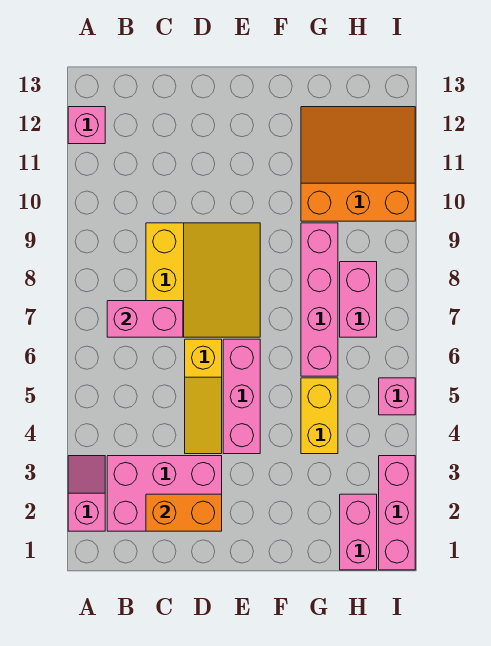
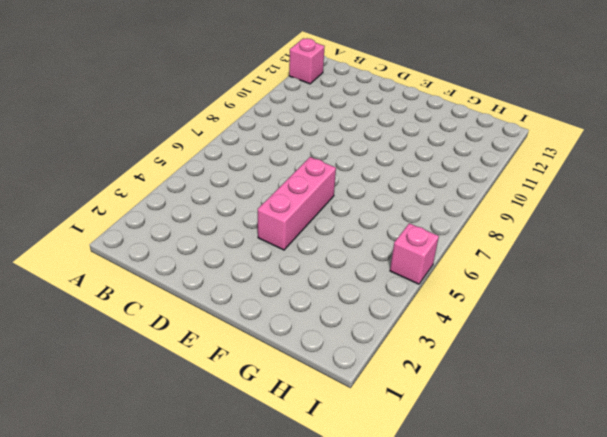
none -> pink slope A2:A3 level 1 top 2
none -> pink brick B2:D3 level 1
none -> yellow slope C7:E9 level 1 top C

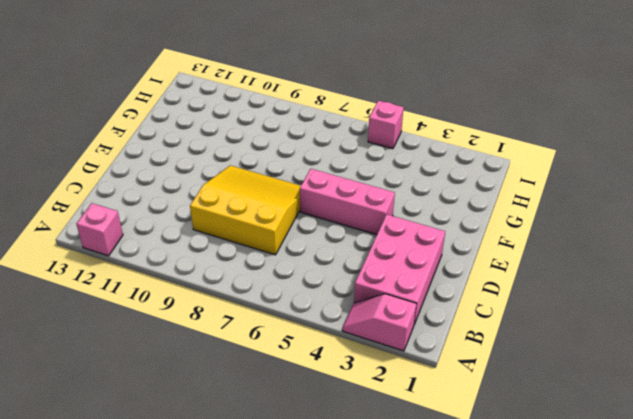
none -> yellow slope D4:D6 level 1 top 6
none -> yellow brick G4:G5 level 1
none -> pink brick G6:G9 level 1

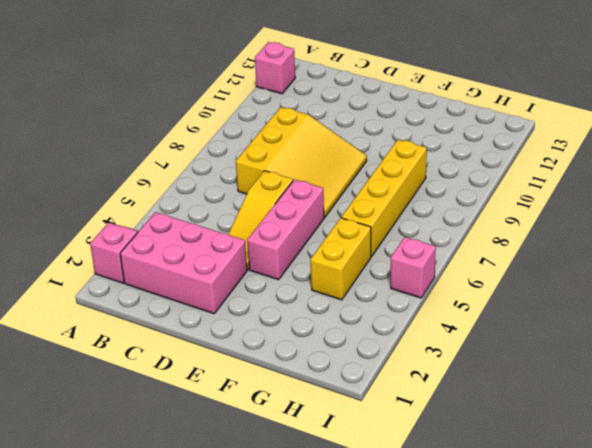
yellow brick G6:G9 level 1 -> pink brick G6:G9 level 1
none -> orange slope G10:I12 level 1 top 10
none -> pink brick H1:H2 level 1
none -> pink brick H7:H8 level 1

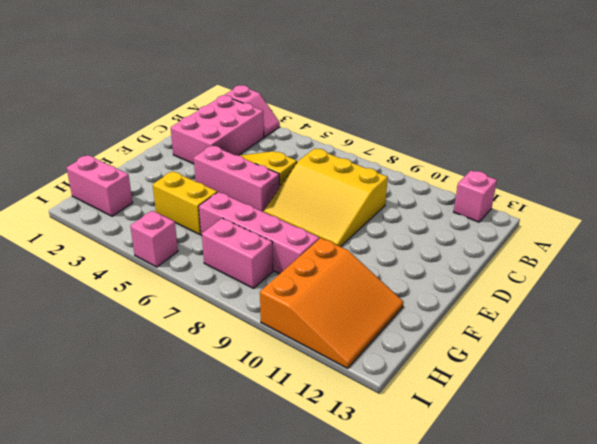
none -> pink brick I1:I3 level 1
none -> pink brick B7:C7 level 2
none -> orange brick C2:D2 level 2

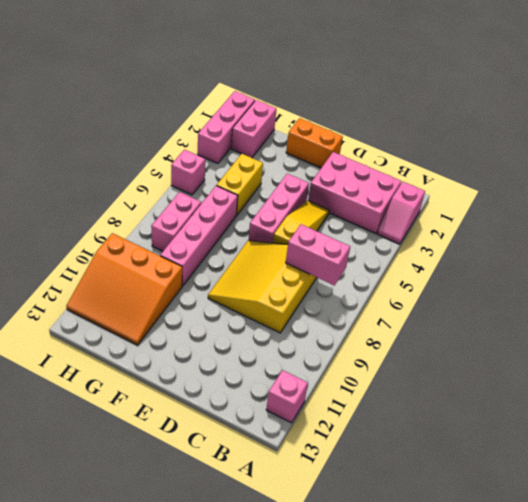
orange brick E1:F1 level 1 -> orange brick C2:D2 level 2

